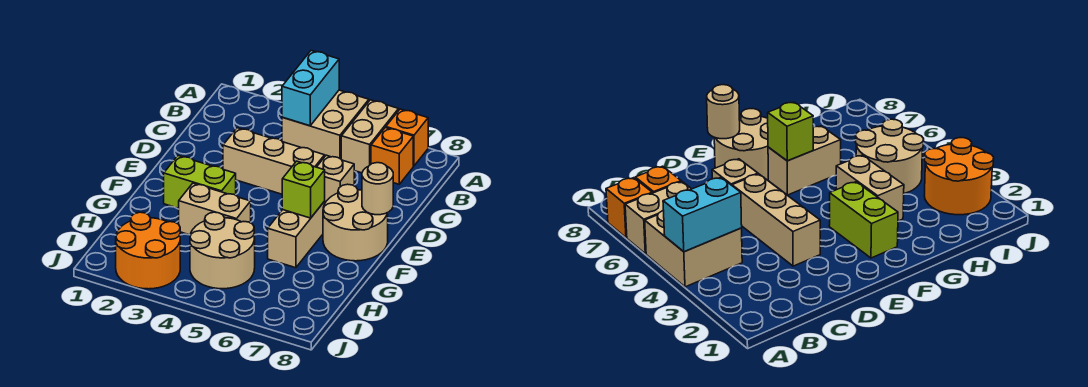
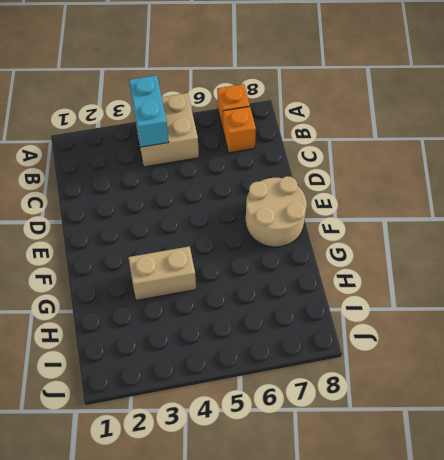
none -> tan brick A6:B6 level 1
none -> tan brick D3:D5 level 1
none -> tan brick D6 level 1

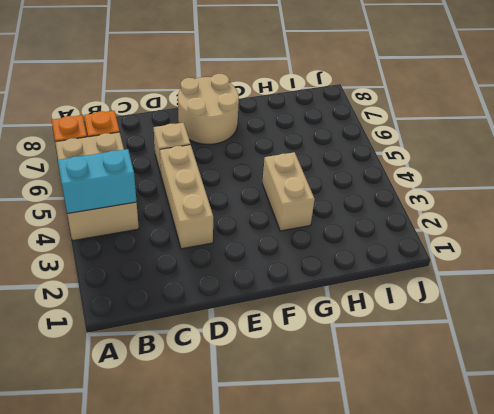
none -> lime brick F2:F3 level 1
none -> tan brick F6:G6 level 1
none -> tan round brick H4:I5 level 1

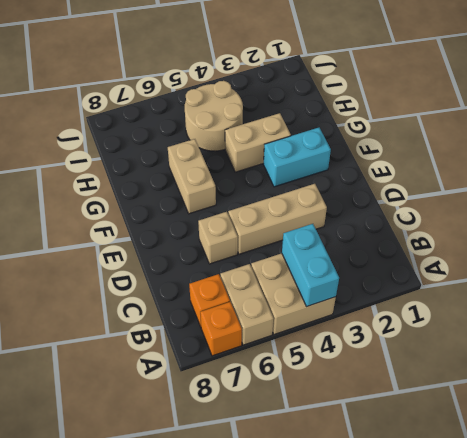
cyan brick F2:F3 level 1 -> lime brick F2:F3 level 1
none -> tan round brick E7:F8 level 1
none -> orange round brick I2:J3 level 1
none -> tan round brick E8 level 2

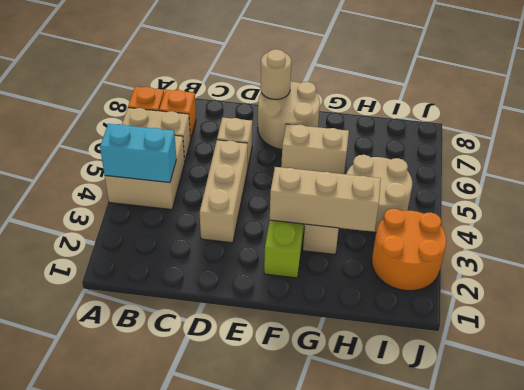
tan brick F3:H3 level 2 -> none
none -> lime brick F6 level 2

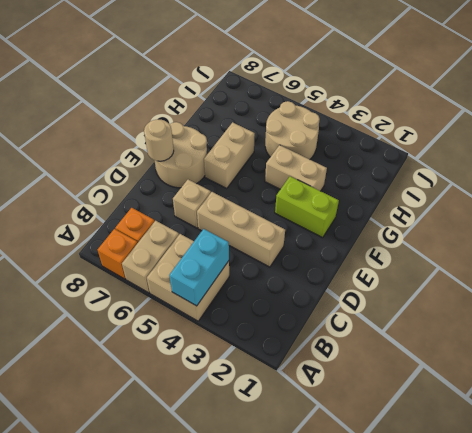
none -> orange round brick I2:J3 level 1
none -> lime brick F6 level 2

